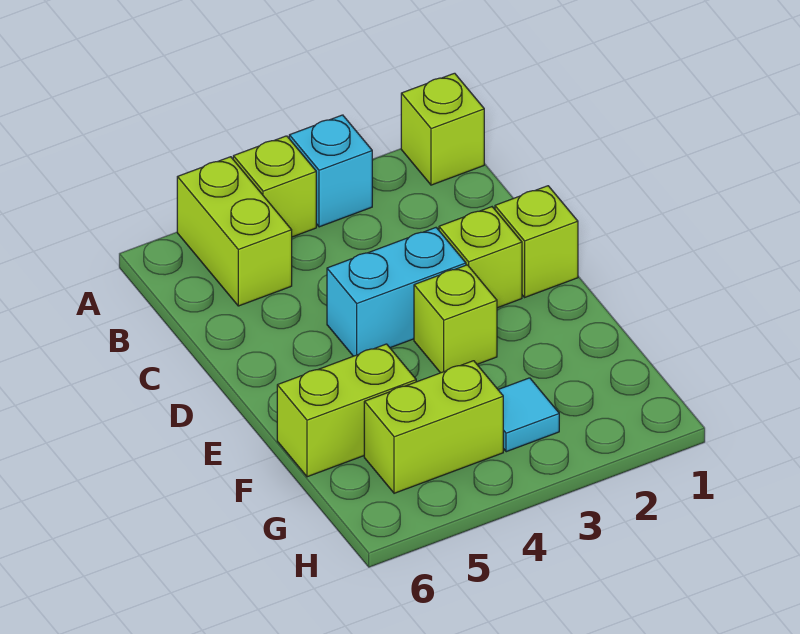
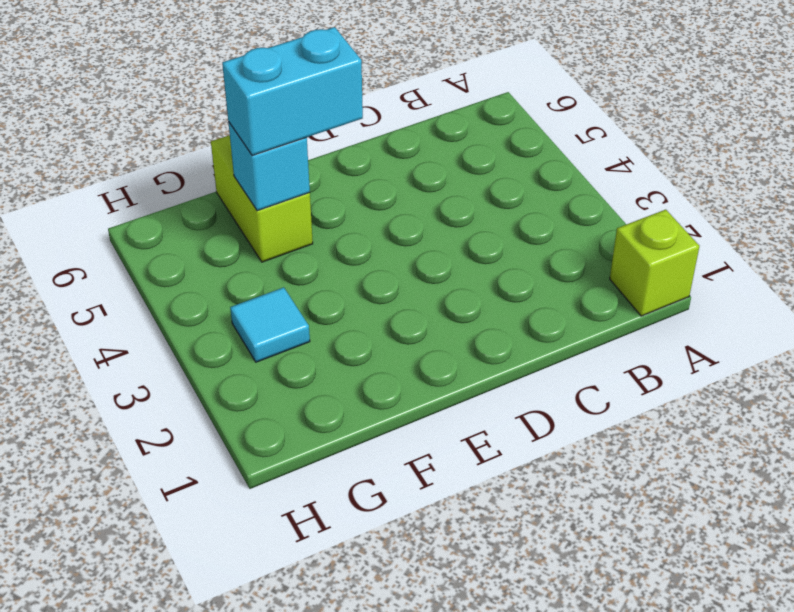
cyan brick E5:F5 level 3 -> cyan brick D3:D4 level 1
cyan brick F5 level 2 -> cyan brick A3 level 1
none -> lime brick A4 level 1
none -> lime brick A5:B5 level 1

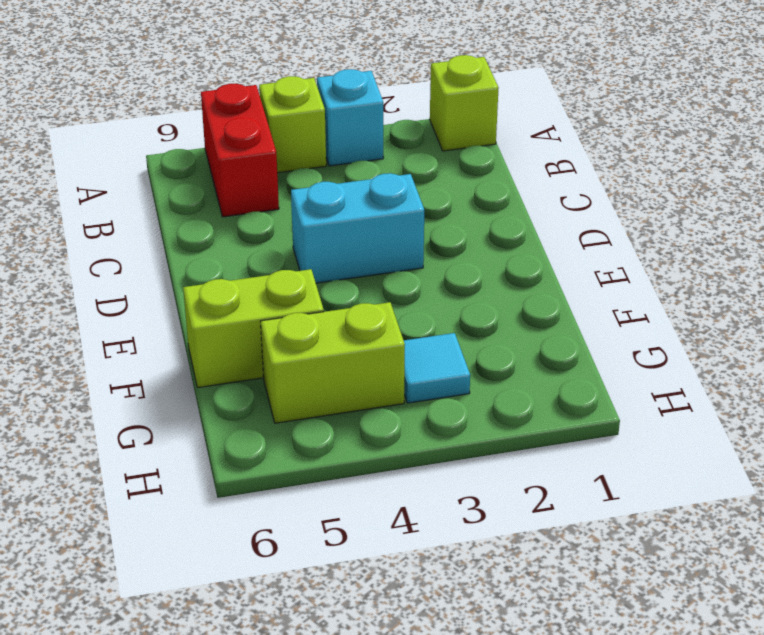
red brick A5:B5 level 1 -> lime brick A5:B5 level 1
none -> lime brick D1 level 1
none -> lime brick D2 level 1

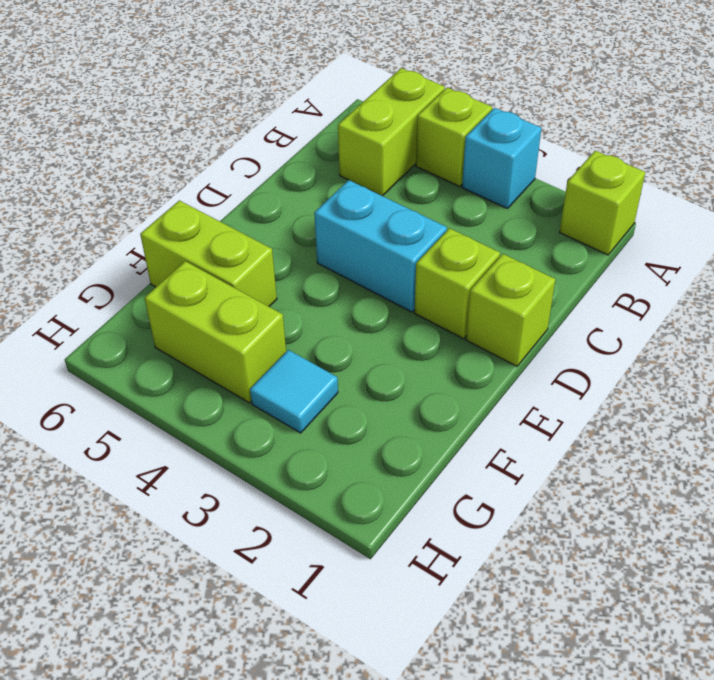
none -> lime brick E3 level 1

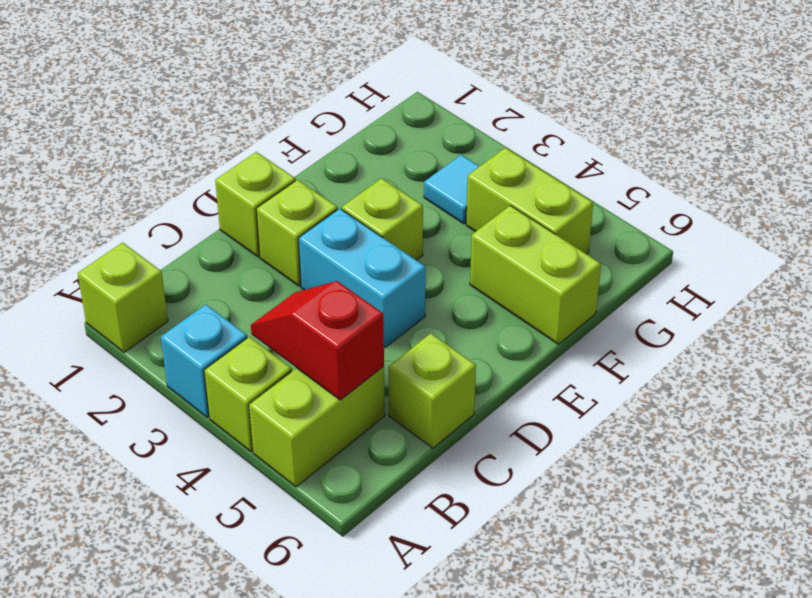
red slope B4:B5 level 2 top 5 -> none
lime brick C6 level 1 -> none

